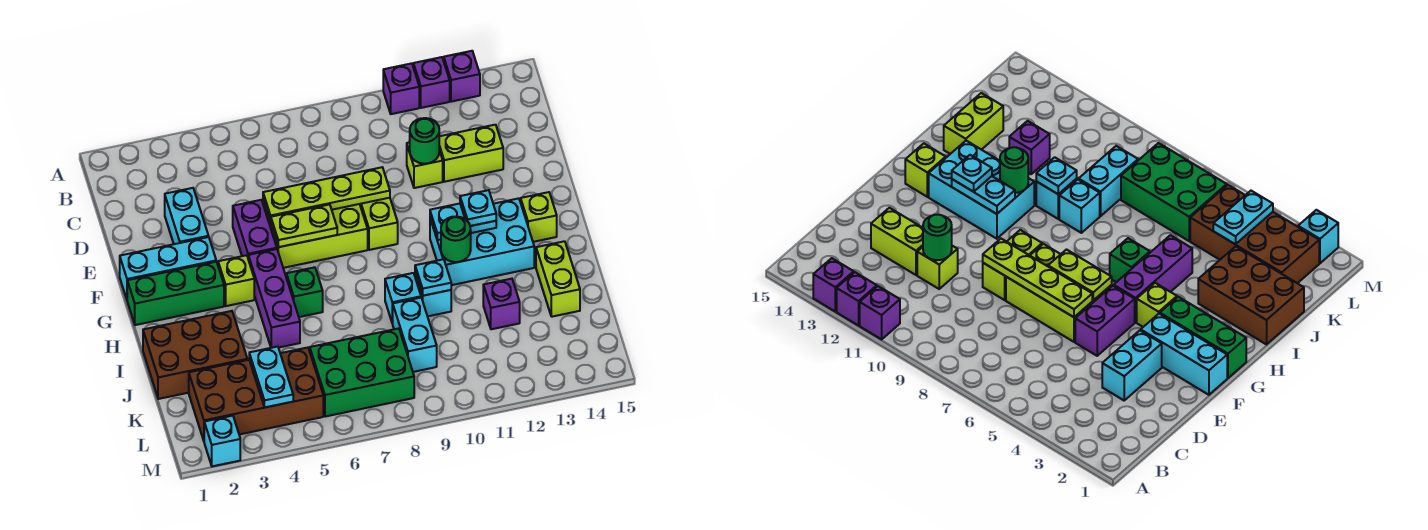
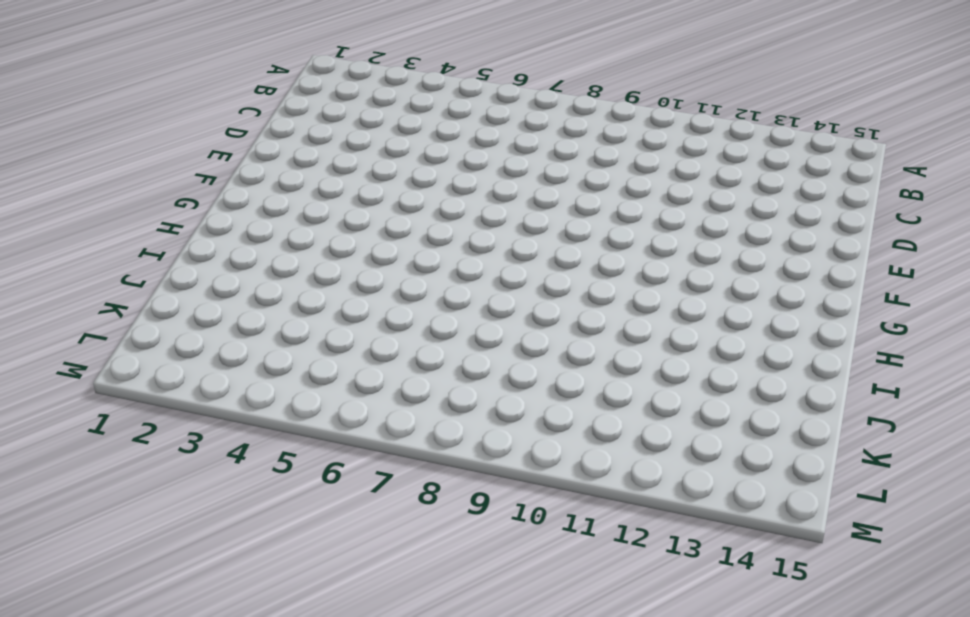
none -> purple brick A11 level 1
none -> purple brick A12 level 1
none -> purple brick A13 level 1
none -> cyan brick D3:E3 level 1

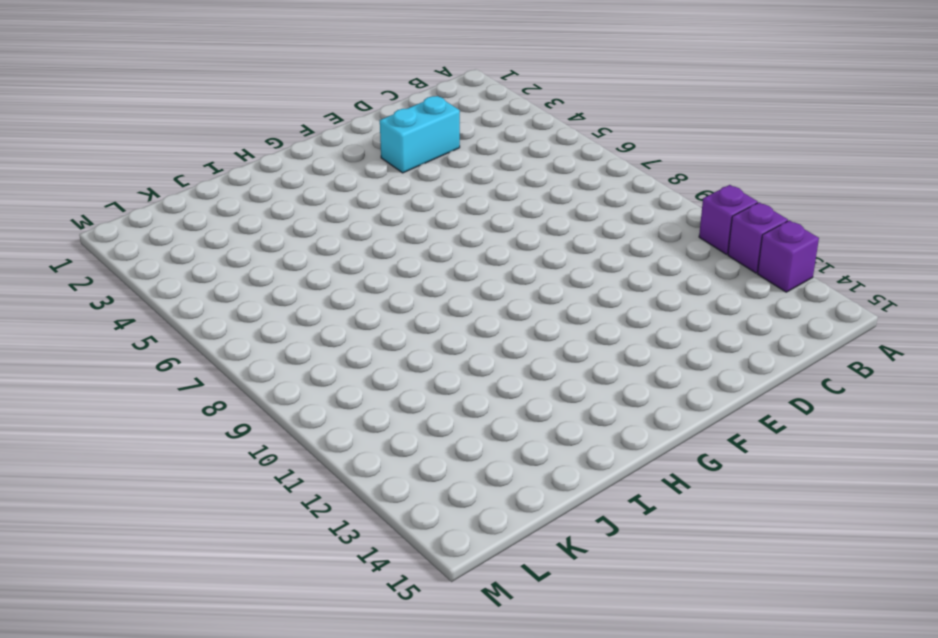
none -> lime brick D11 level 1
none -> lime brick D12:D13 level 1
none -> purple brick E5:F5 level 1
none -> lime brick E6:F8 level 1

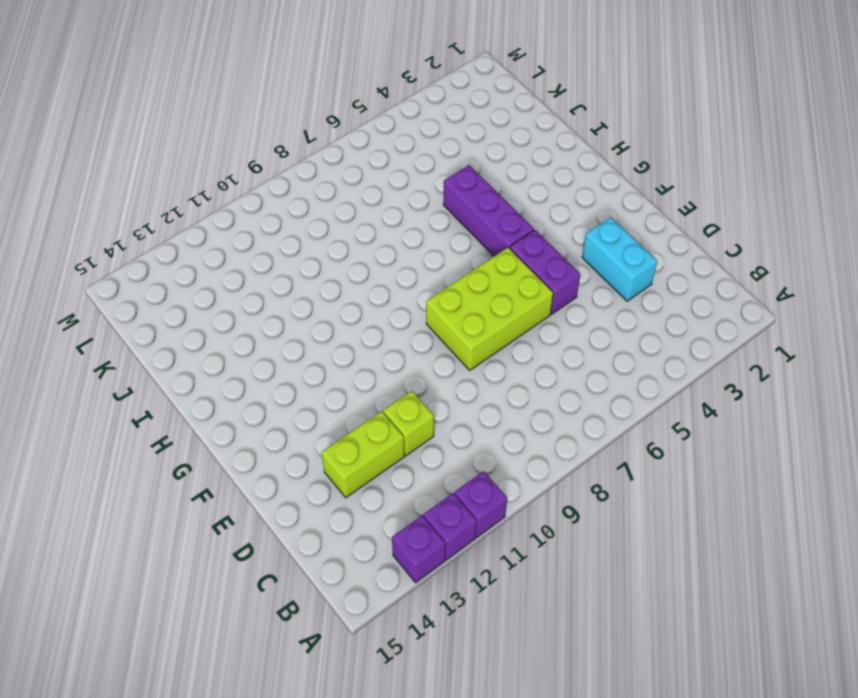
none -> lime brick E9:F9 level 1
none -> cyan brick F1:F3 level 1
none -> green brick G1:G3 level 1
none -> lime brick G4 level 1

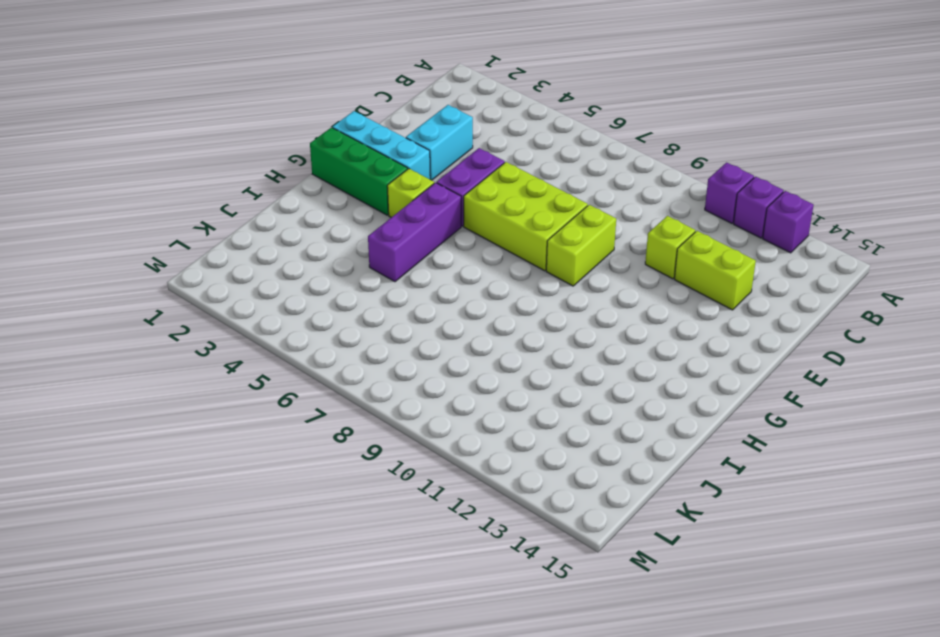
none -> cyan brick G11:H13 level 1
none -> lime brick G14 level 1
none -> green brick H6 level 1
none -> brown brick I1:J3 level 1

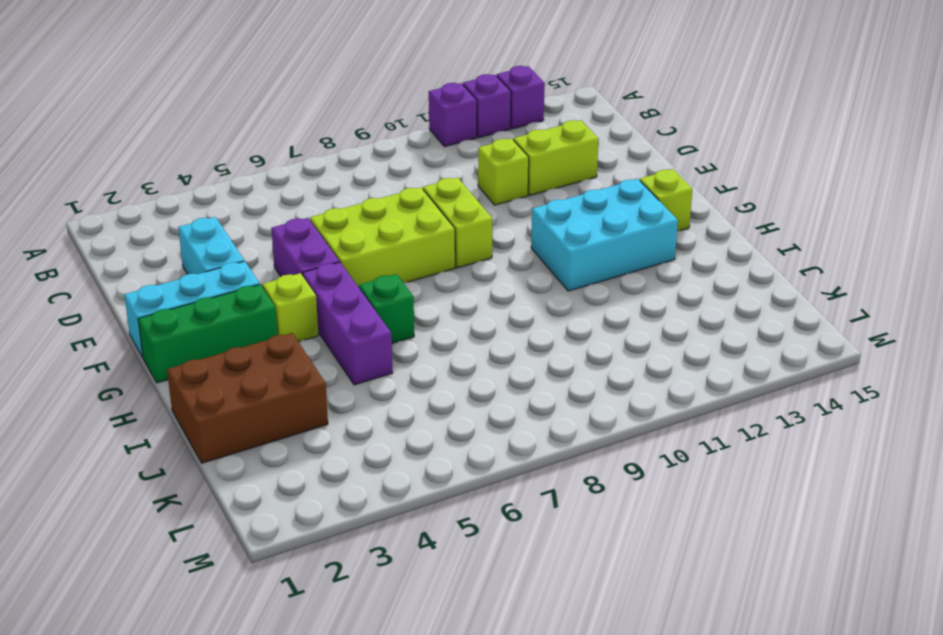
none -> cyan brick I9 level 1
none -> cyan brick I10 level 1
none -> lime brick I14:J14 level 1
none -> cyan brick J9:K9 level 1

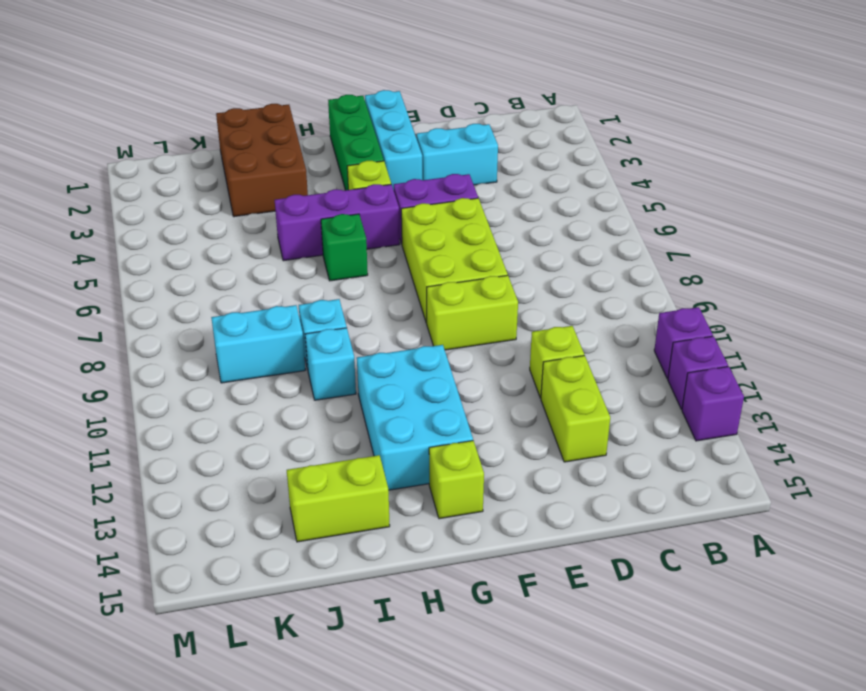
none -> purple brick J12 level 1
none -> brown brick K2:L5 level 1
none -> green brick K6:L8 level 1
none -> cyan brick M2 level 1

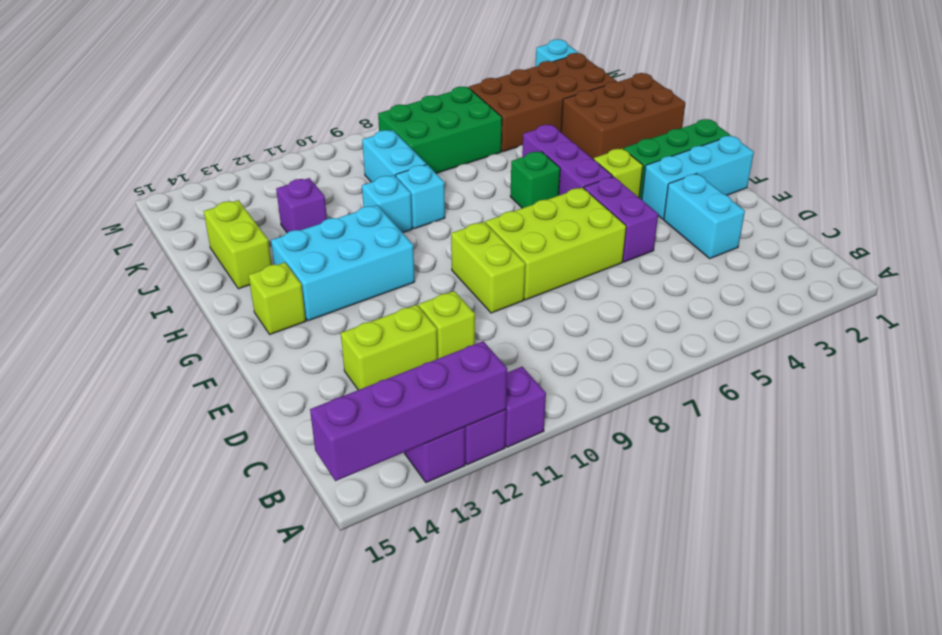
purple brick A12:A15 level 2 -> none
none -> green round brick D11 level 2
none -> lime plate E6:E9 level 2
none -> lime plate F6:F7 level 2
none -> cyan plate G11:G12 level 2

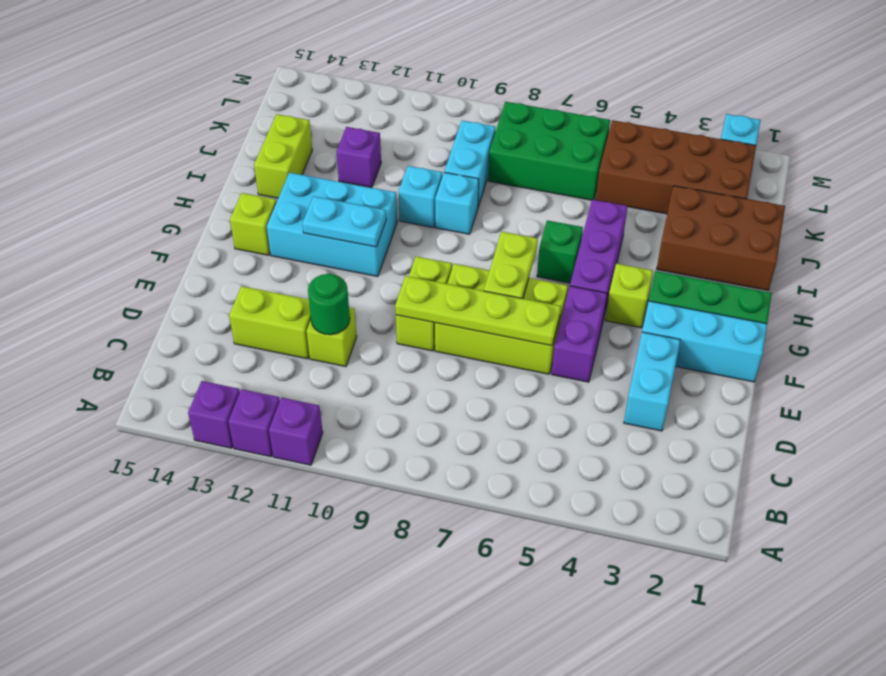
lime plate F7:G7 level 2 -> lime plate F6:F7 level 2
none -> green round brick H11 level 2
none -> cyan plate I10 level 2
none -> cyan plate K4:L4 level 2
none -> cyan plate G12 level 3

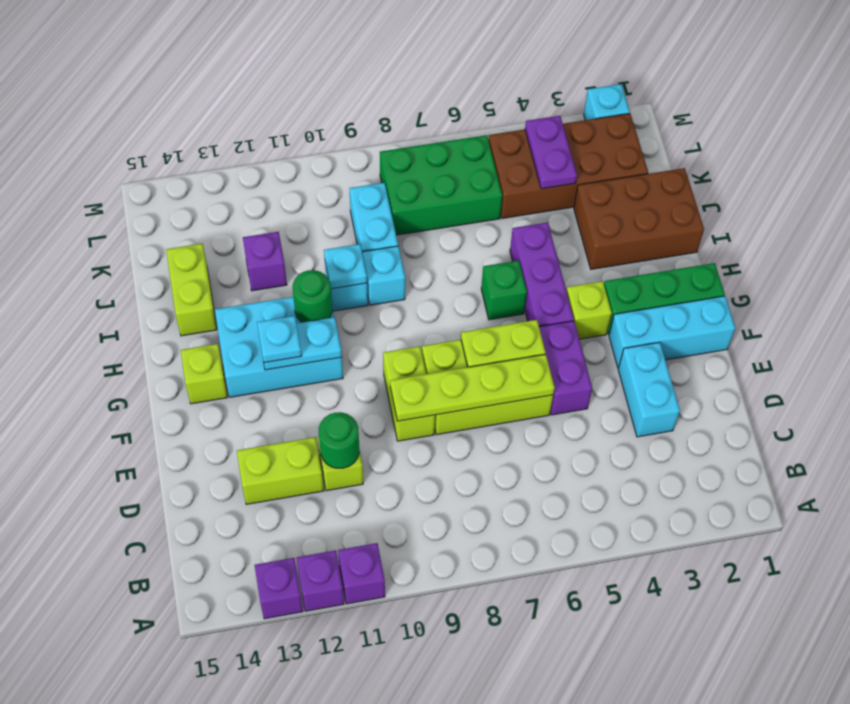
purple plate K4:L4 level 2 -> cyan plate K4:L4 level 2

